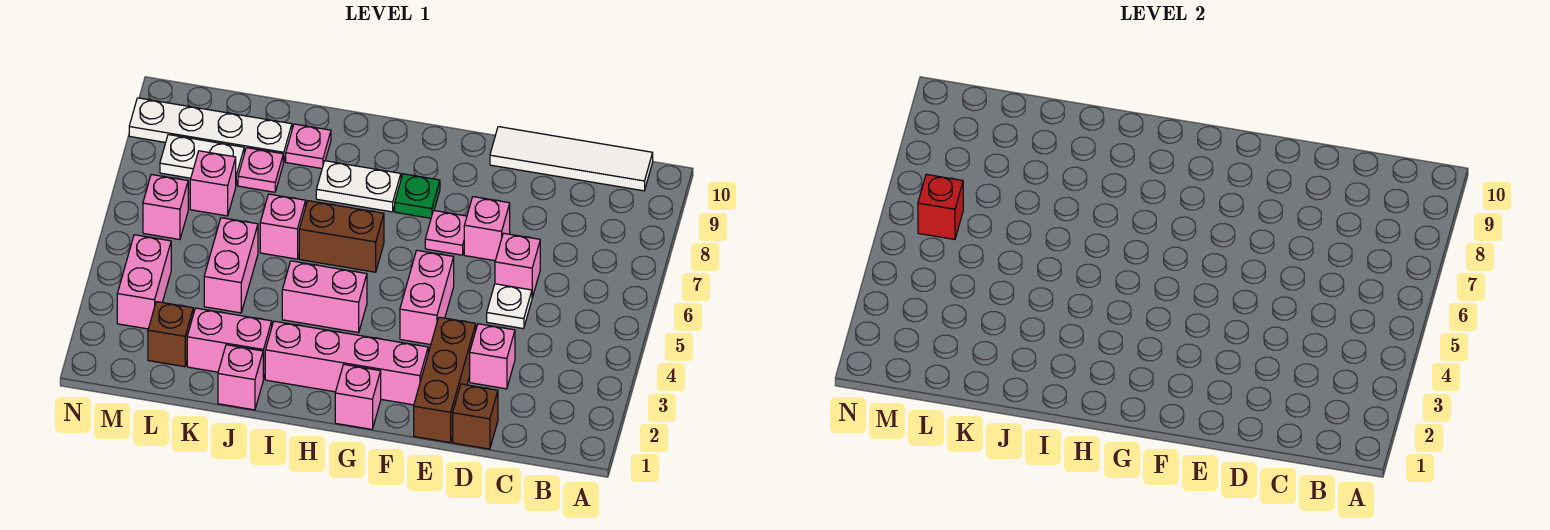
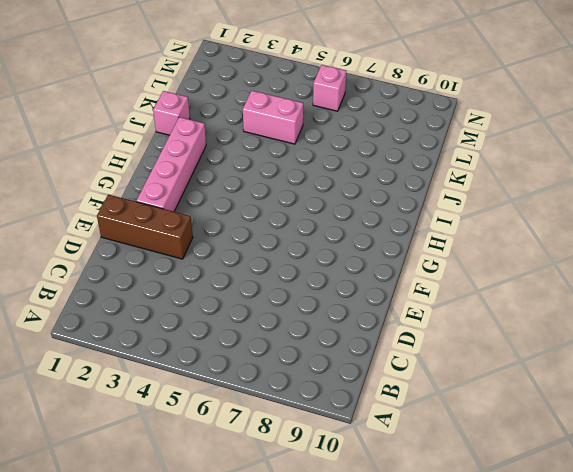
none -> white tile B10:E10 level 1
none -> brown brick D1 level 1
none -> pink brick D3 level 1

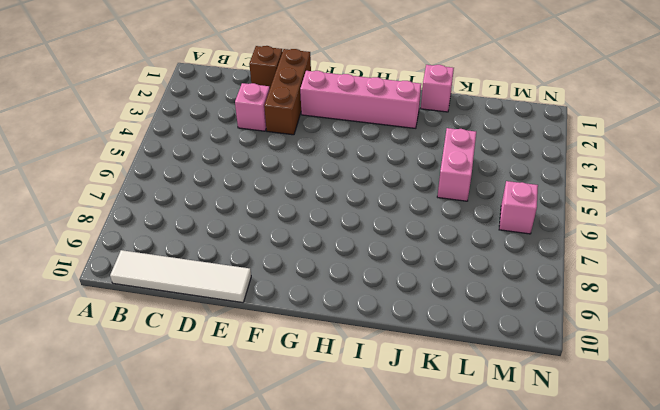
none -> white plate D5 level 1
none -> pink brick D6 level 1
none -> pink brick E7 level 1

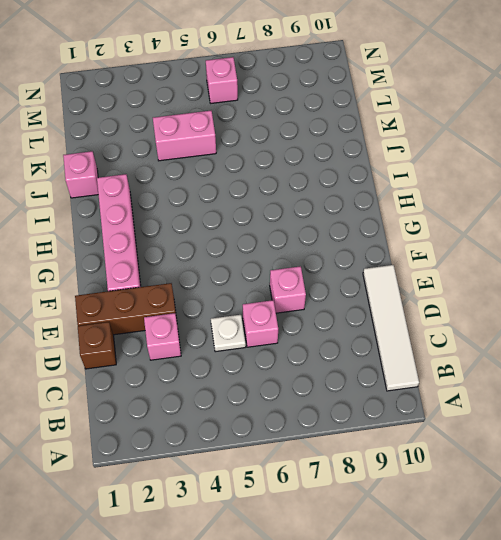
none -> pink brick F4:F5 level 1
none -> pink plate F7 level 1
none -> pink brick G1 level 1

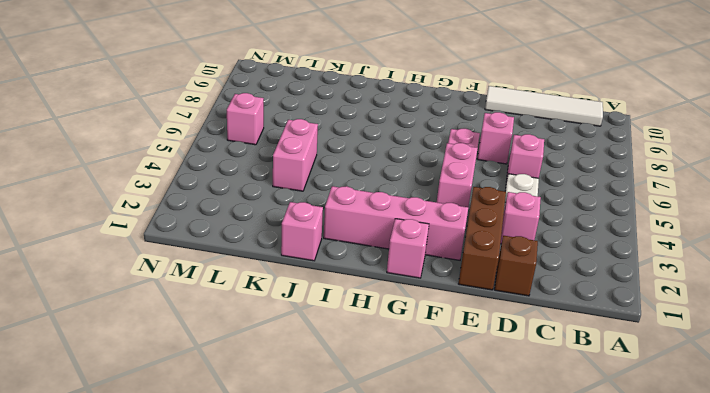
none -> green plate G8 level 1
none -> pink brick H4:I4 level 1
none -> brown brick H6:I6 level 1

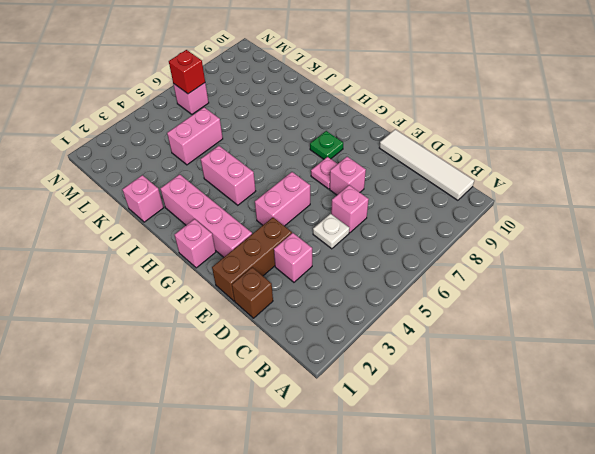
none -> brown brick H6:I6 level 1
none -> white plate H8:I8 level 1
none -> pink brick J2:K2 level 1

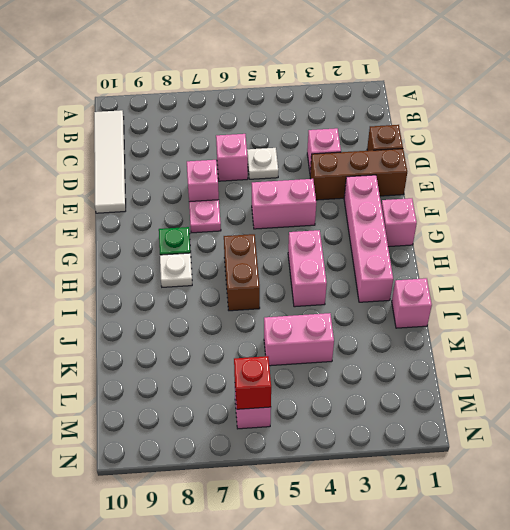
white plate H8 level 1 -> white plate H8:I8 level 1
none -> pink brick J2:K2 level 1
none -> pink brick J6 level 1
none -> pink plate J9 level 1

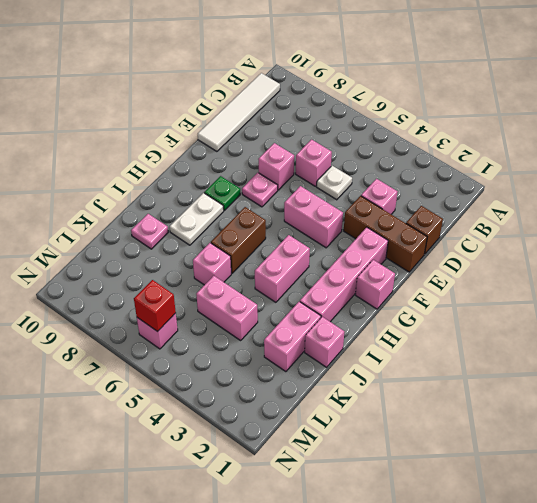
none -> pink plate K8 level 1
none -> white plate K9:N9 level 1
none -> brown brick L2 level 1

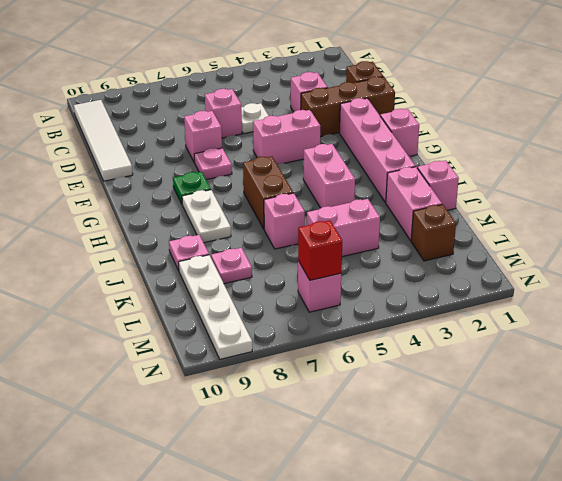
none -> pink brick L7 level 1
none -> white plate L8:M8 level 1
none -> pink brick M3:M4 level 1

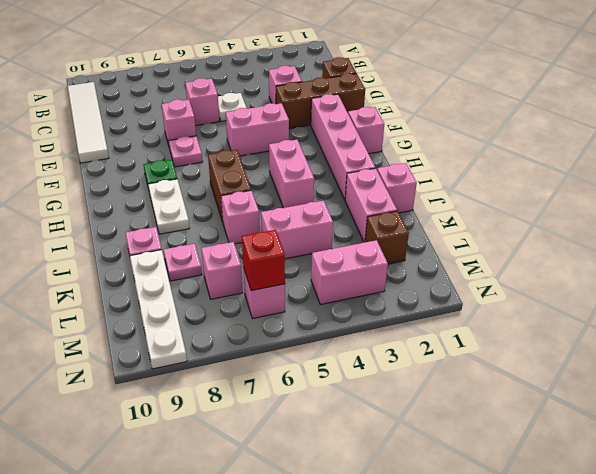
none -> white plate L8:M8 level 1

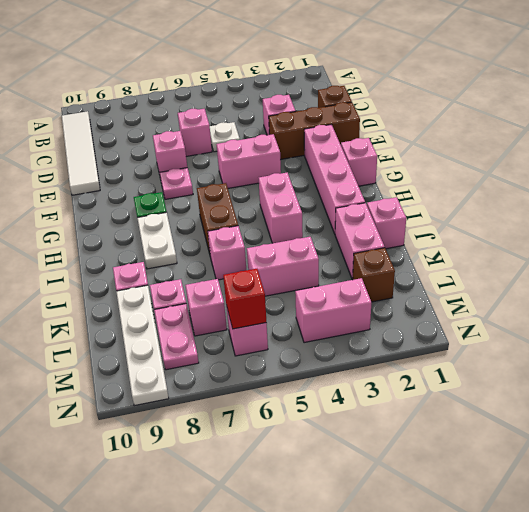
pink plate L8:M8 level 1 -> white plate L8:M8 level 1

